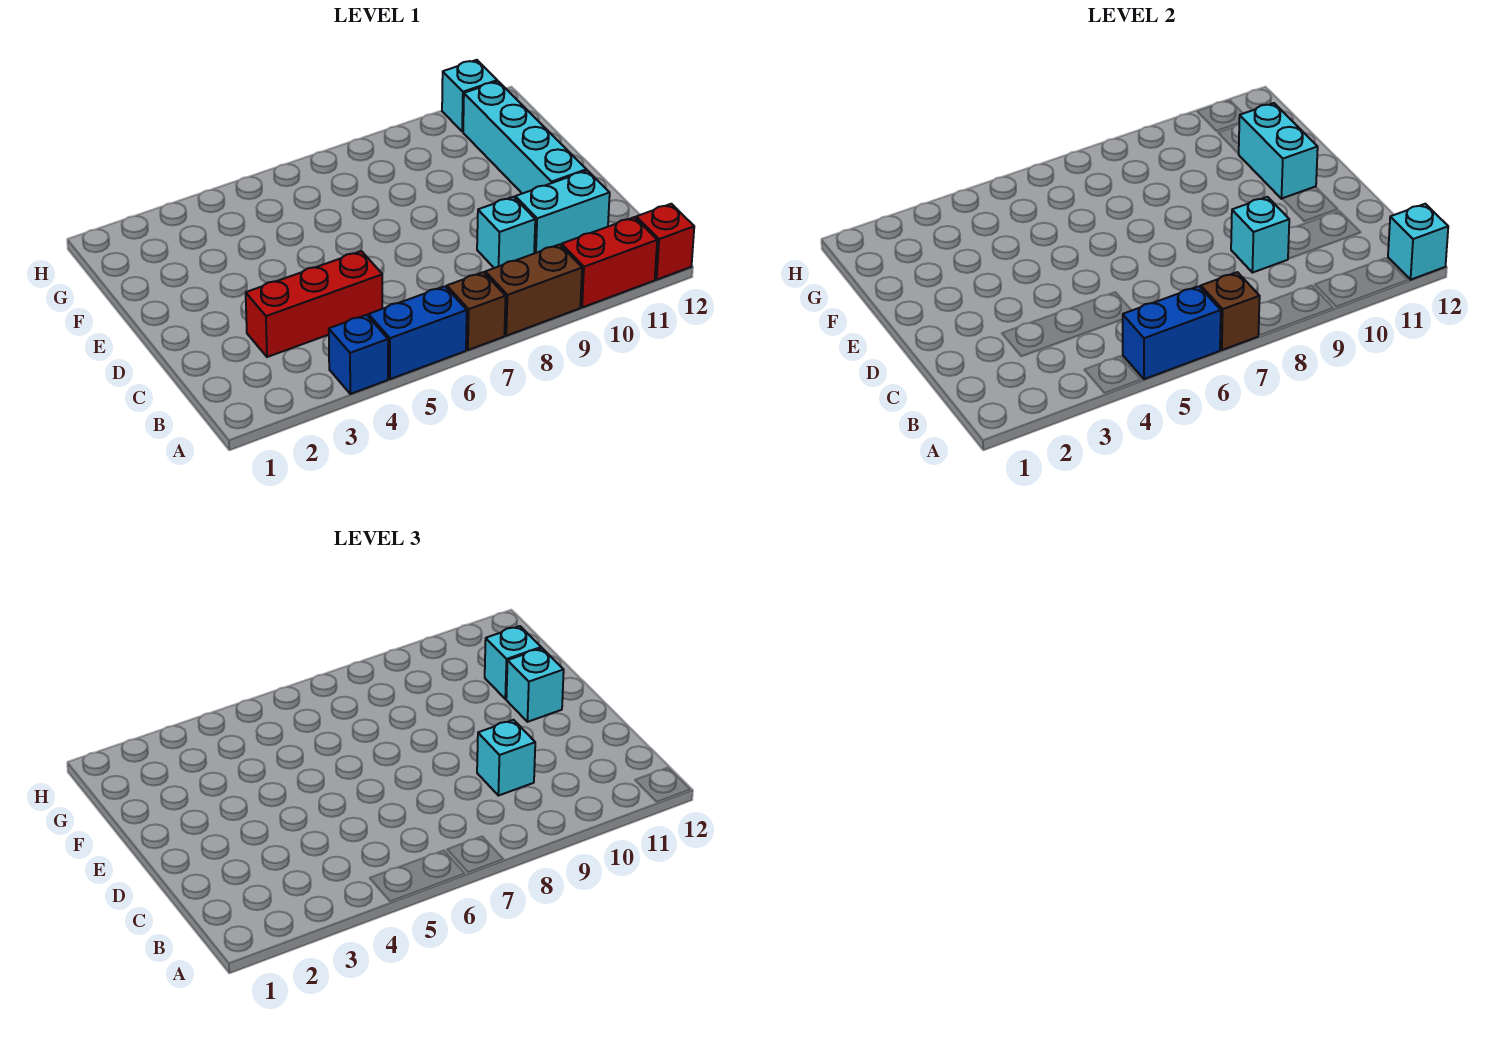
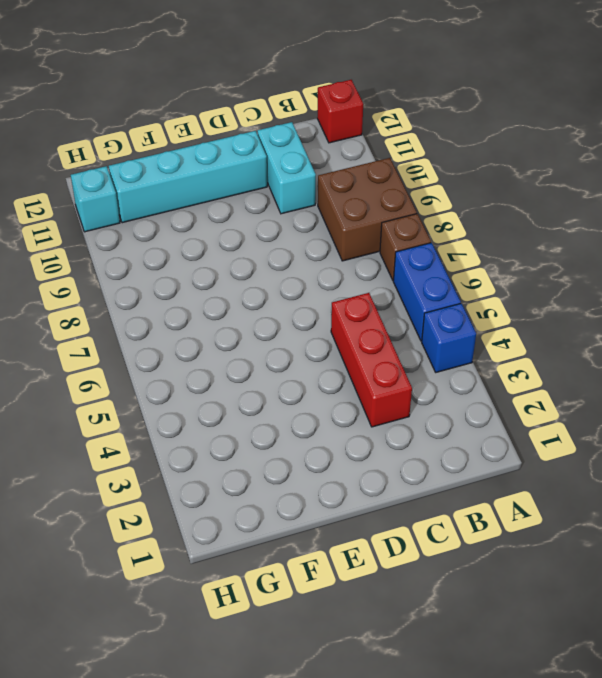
brown brick A8:B9 level 1 -> brown brick A8:A9 level 1
none -> red brick A10:A11 level 1
none -> cyan brick C9 level 1
none -> blue brick A5:A6 level 2

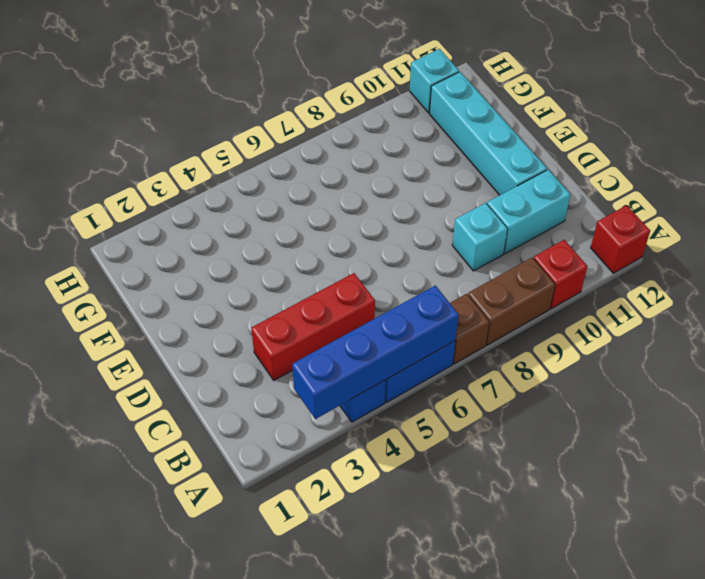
blue brick A3:A6 level 2 -> blue brick A5:A6 level 2
red brick A10 level 1 -> red brick A10:A11 level 1
none -> brown brick A7 level 2
none -> cyan brick A12 level 2
none -> cyan brick C9 level 2

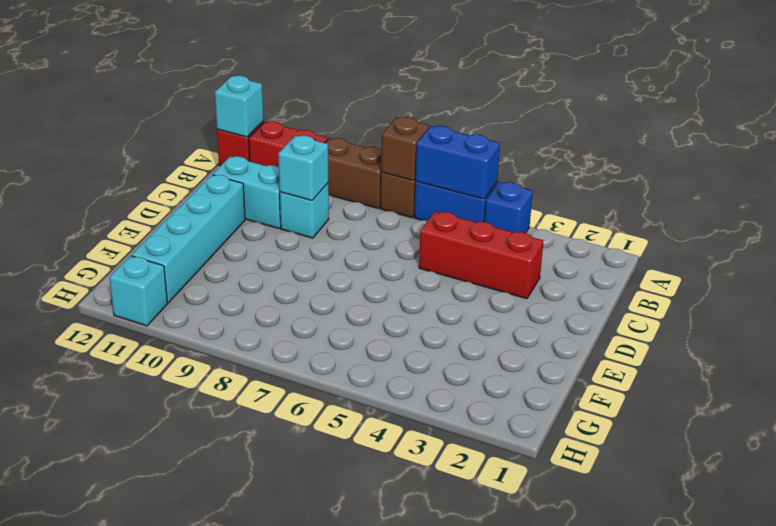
none -> cyan brick E11:F11 level 2
none -> cyan brick C9 level 3
none -> cyan brick E11 level 3

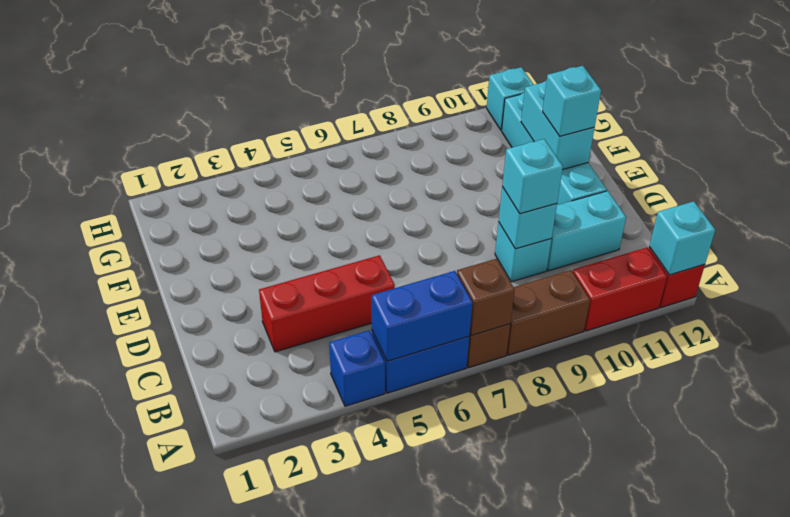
none -> cyan brick F11 level 3

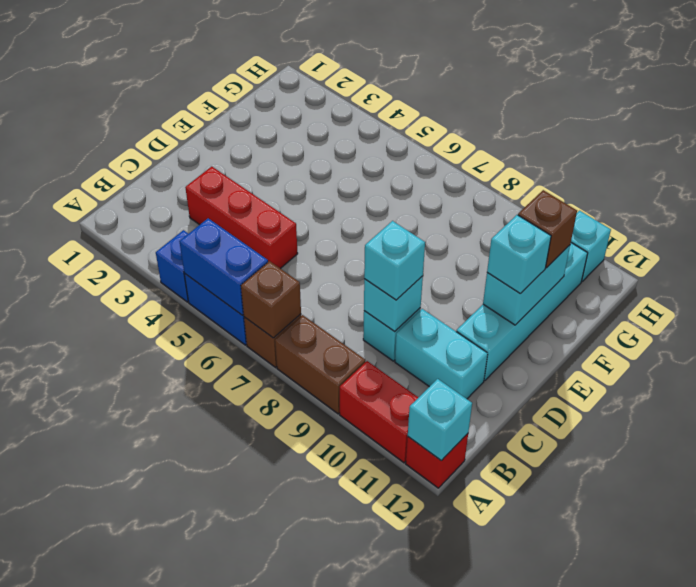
brown brick F11 level 3 -> cyan brick F11 level 3

